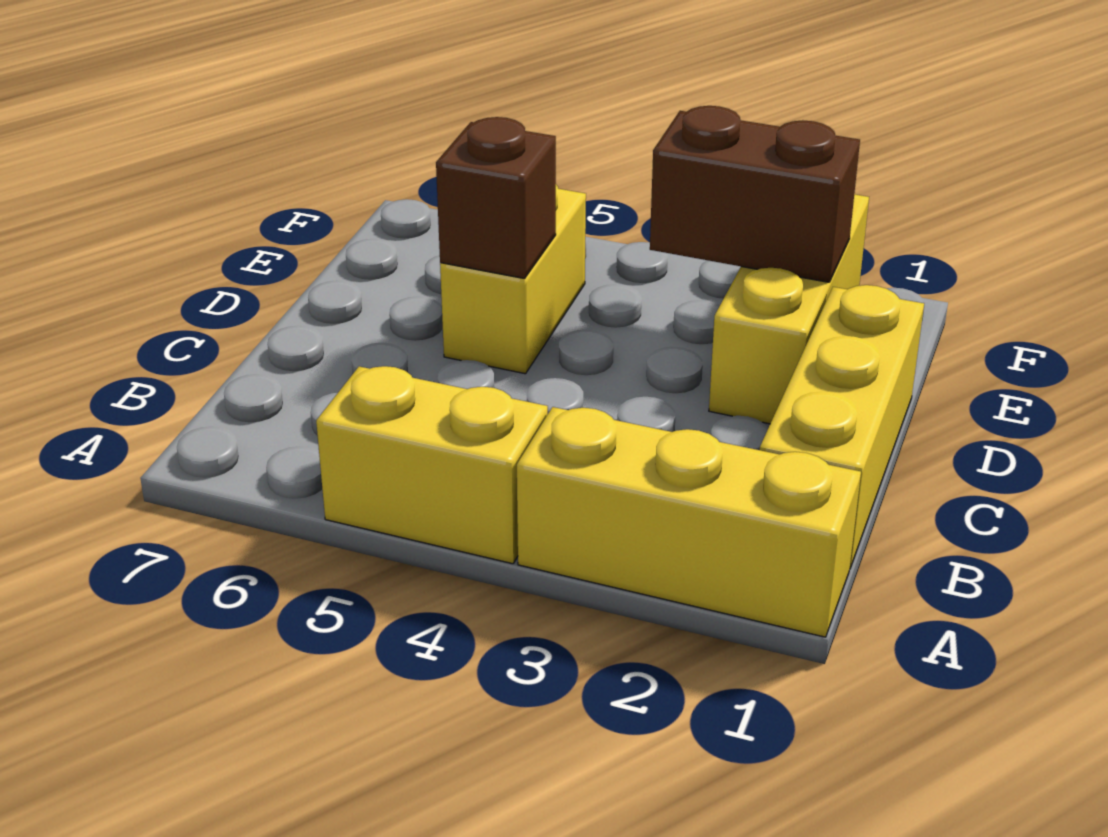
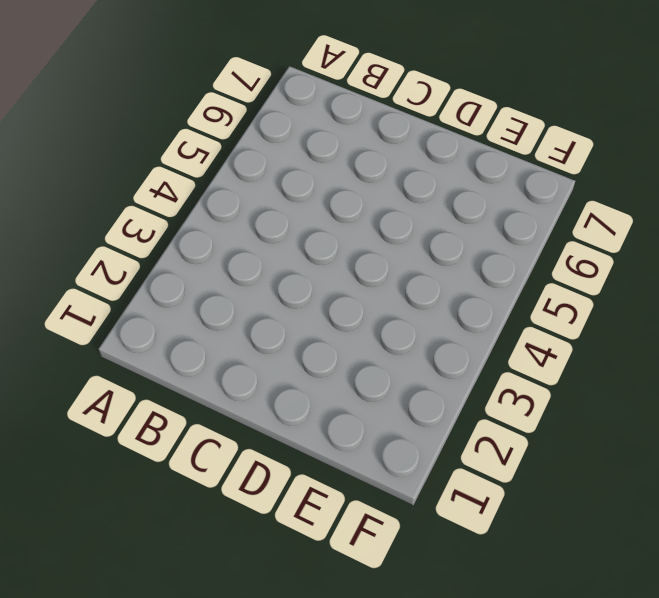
none -> yellow brick A1:A3 level 1
none -> yellow brick A4:A5 level 1

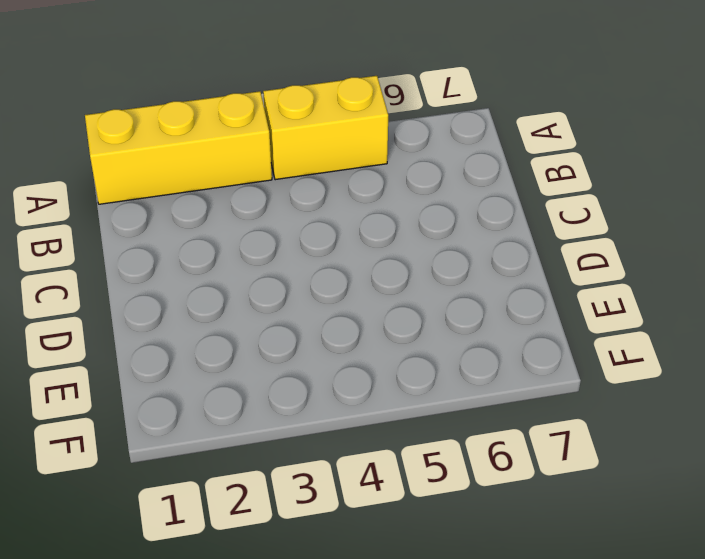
none -> yellow brick B1:D1 level 1
none -> yellow brick D2:F2 level 1

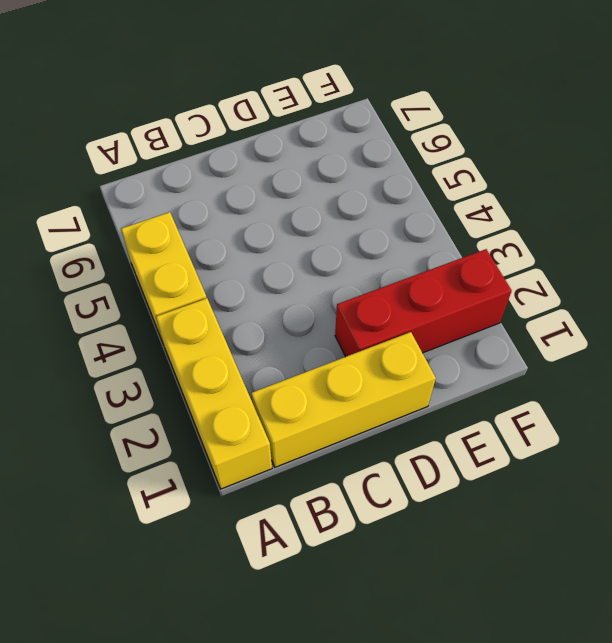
red brick D2:F2 level 1 -> yellow brick D2:F2 level 1
none -> yellow brick D5:E5 level 1
none -> brown brick D5 level 2

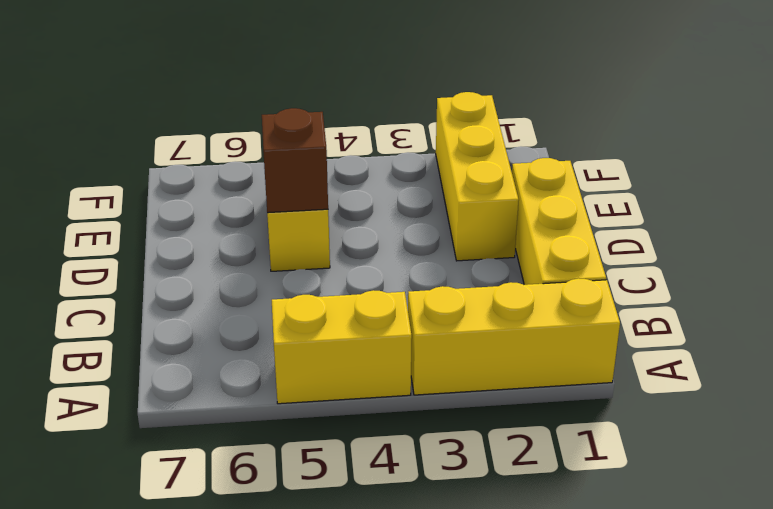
none -> brown brick E2:E3 level 2

